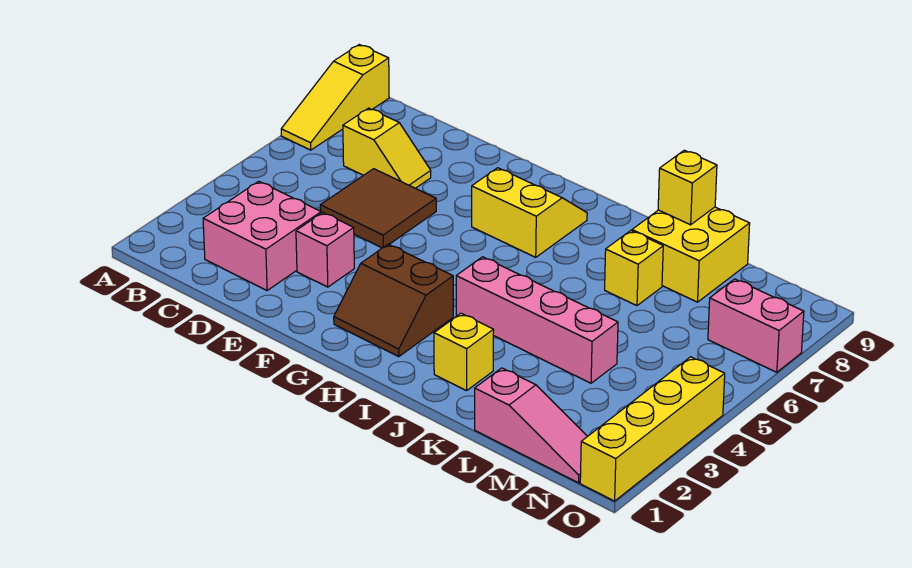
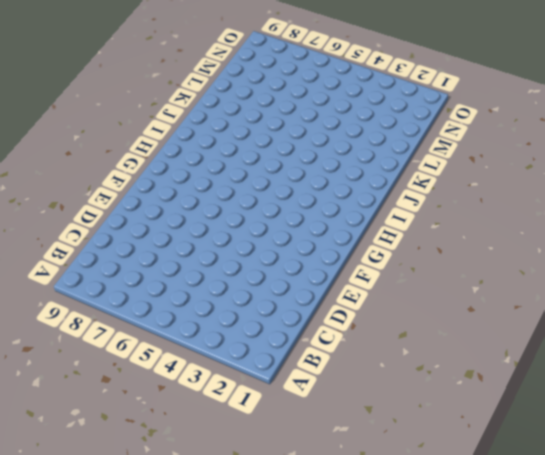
none -> yellow slope A7:A9 level 1 top 9
none -> pink brick C2:D3 level 1
none -> yellow slope C7:D7 level 1 top C

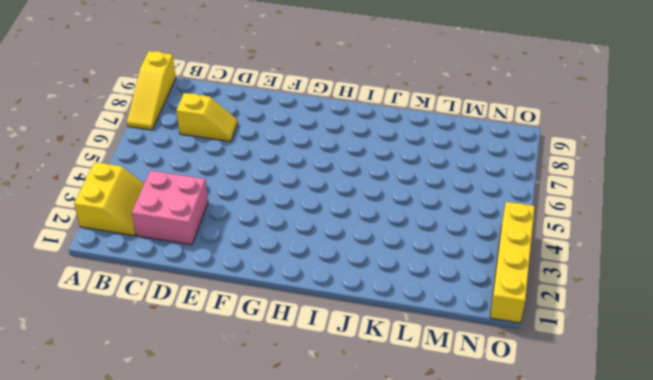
yellow slope A2:B3 level 1 top A -> yellow slope G7:H8 level 1 top 7
none -> brown tile D5:E6 level 1
none -> pink brick E3 level 1
none -> brown slope G2:H3 level 1 top 3

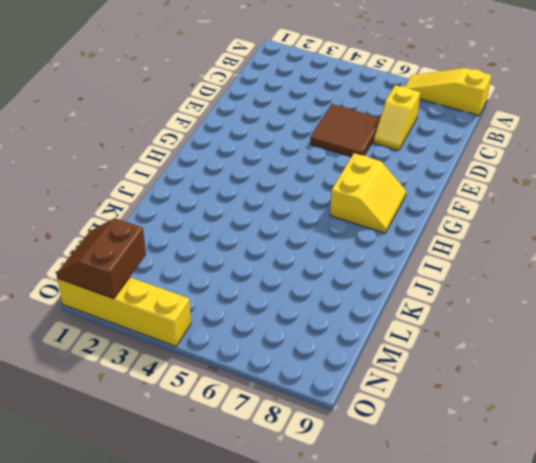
brown slope N1:O2 level 2 top 2 -> brown slope G2:H3 level 1 top 3
none -> pink brick C2:D3 level 1
none -> pink brick E3 level 1
none -> pink brick I4:L4 level 1

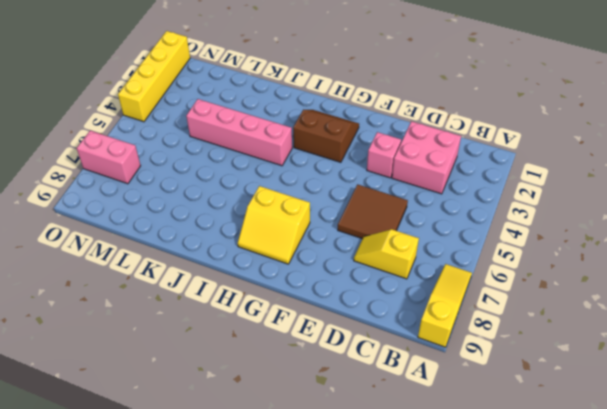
none -> yellow brick J2 level 1
none -> yellow brick K7 level 1
none -> yellow brick K8:L9 level 1

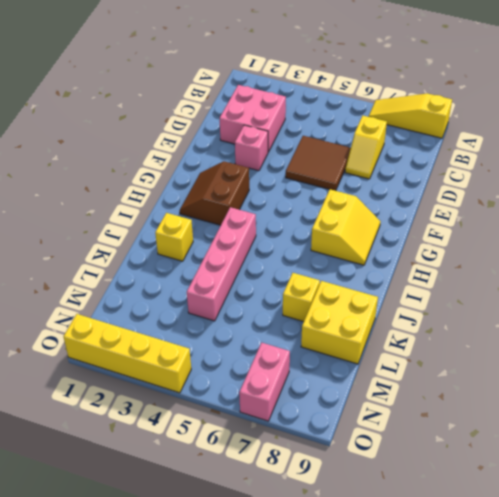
none -> pink slope L1:N1 level 1 top L
none -> yellow brick K9 level 2

